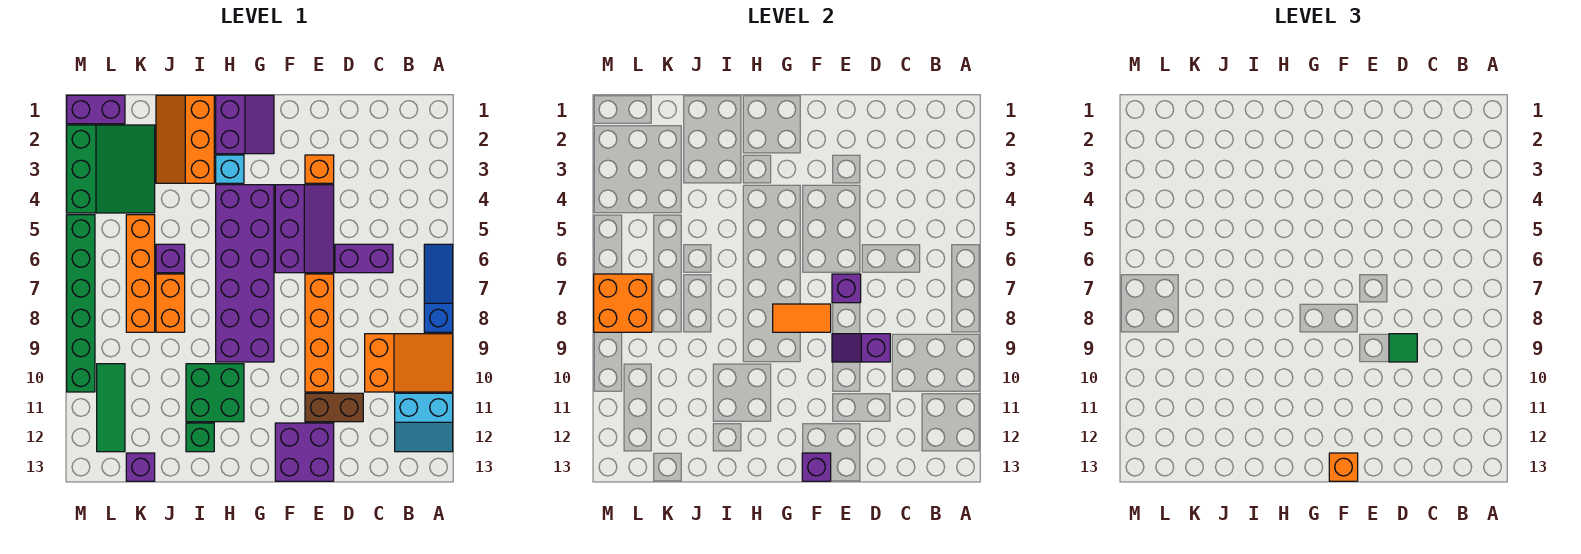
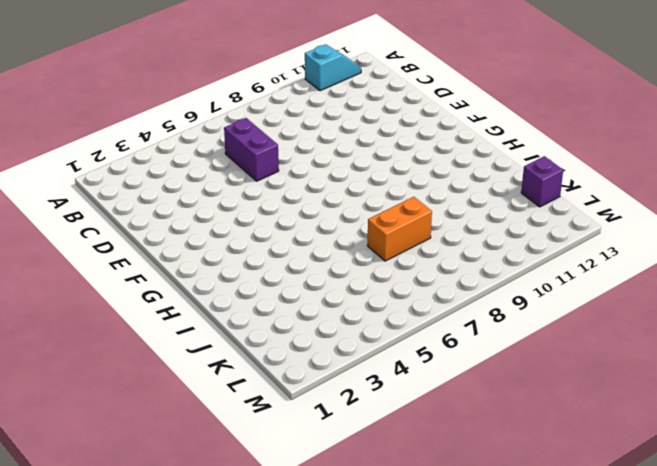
cyan slope A11:A12 level 1 top 11 -> cyan slope A11:B12 level 1 top 11
none -> blue slope A6:A8 level 1 top 8
none -> orange slope A9:C10 level 1 top C
none -> brown brick D11:E11 level 1
none -> orange brick E3 level 1

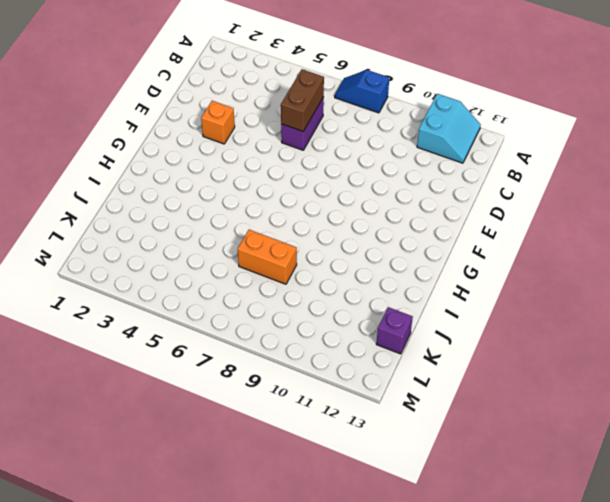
blue slope A7:A8 level 1 top 8 -> blue slope A6:A8 level 1 top 8
brown brick C6:D6 level 2 -> brown brick D11:E11 level 1
none -> orange slope A9:C10 level 1 top C
none -> purple slope E4:F6 level 1 top F
none -> orange brick E7:E10 level 1
none -> purple brick E12:F13 level 1

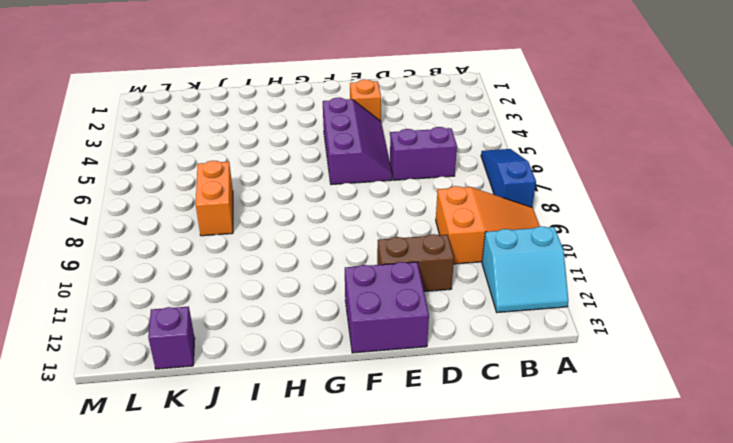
none -> orange brick E7:E10 level 1
none -> purple slope G1:H2 level 1 top H
none -> purple brick G4:H9 level 1
none -> cyan brick H3 level 1

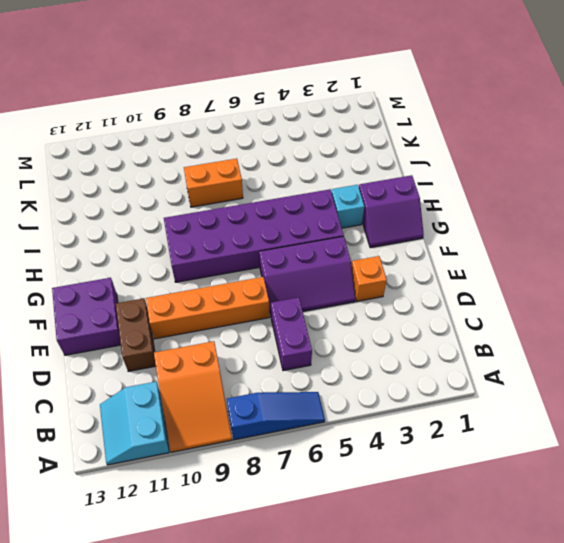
none -> green brick H10:I11 level 1
none -> orange slope I1:J3 level 1 top I
none -> green brick I12 level 1
none -> purple brick J6 level 1

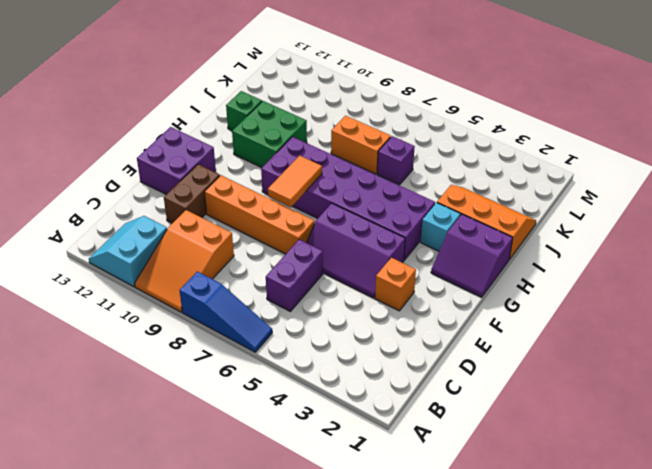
none -> green slope K2:M4 level 1 top M
none -> orange brick K5:K8 level 1
none -> purple brick K13 level 1
none -> purple brick L1:M1 level 1

